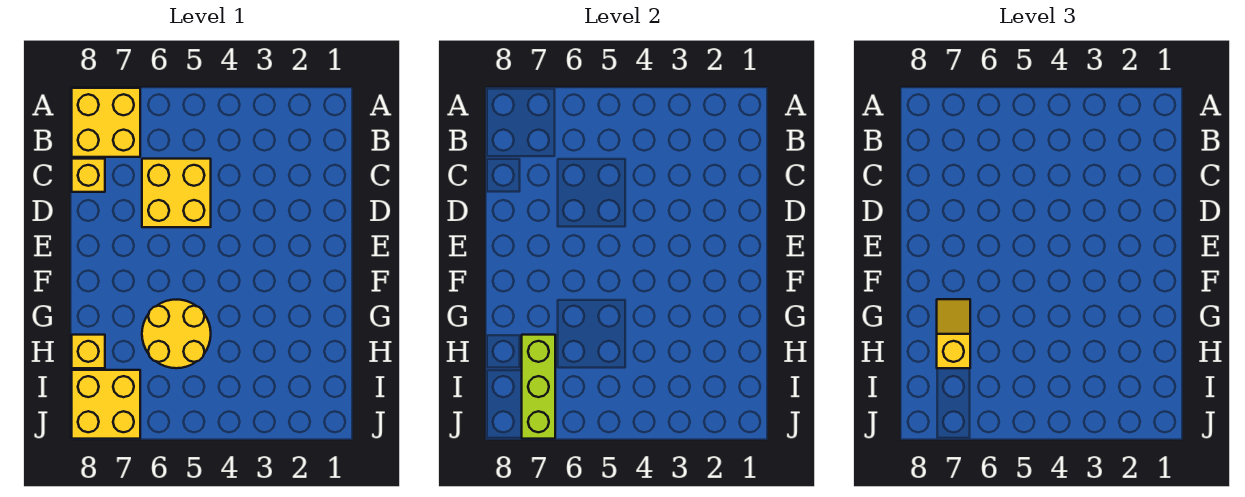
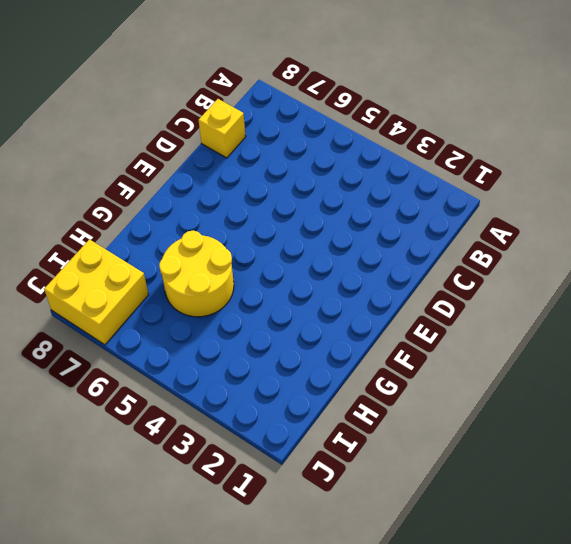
none -> yellow brick A7:B8 level 1
none -> yellow brick C5:D6 level 1

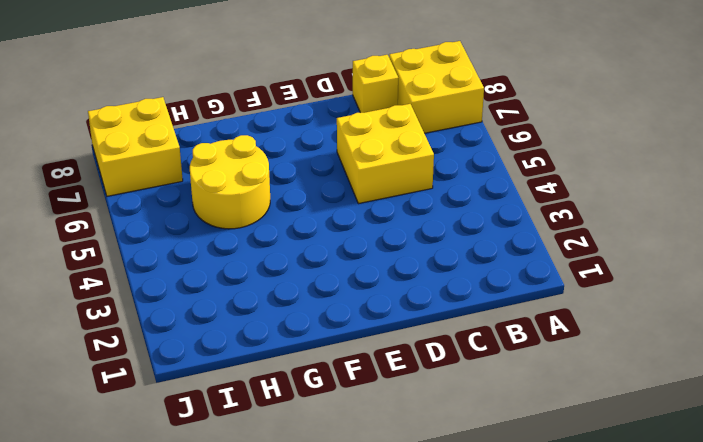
none -> yellow brick H8 level 1
none -> lime brick H7:J7 level 2

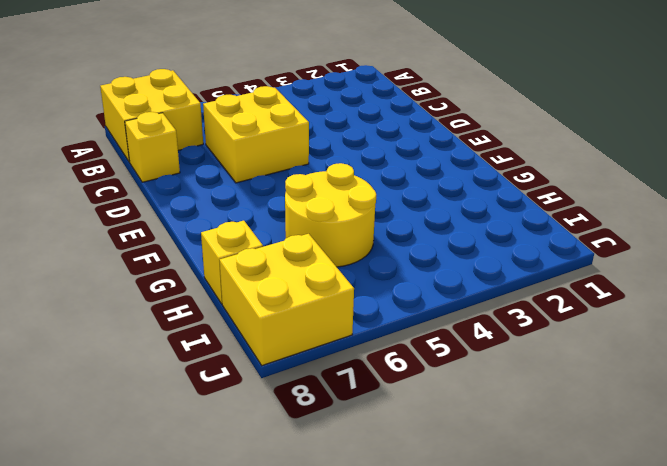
none -> lime brick H7:J7 level 2
none -> yellow slope G7:H7 level 3 top H

